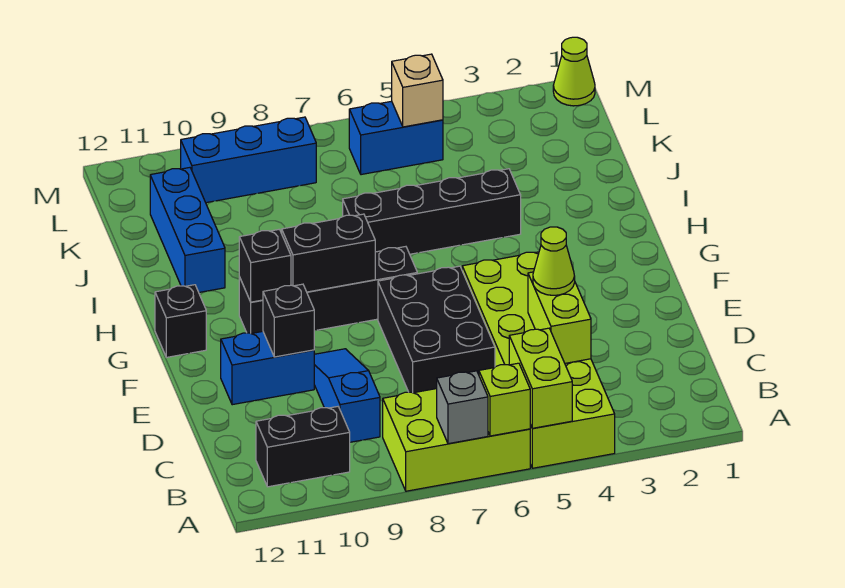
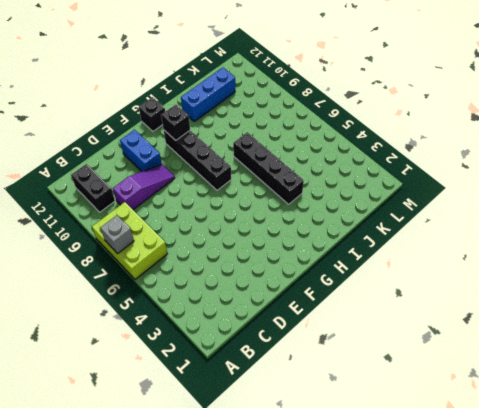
purple slope C9:E9 level 1 top C -> blue slope C9:E9 level 1 top C
none -> lime brick A4:F5 level 1
none -> black brick D6:F7 level 1
none -> blue brick L5:L6 level 1

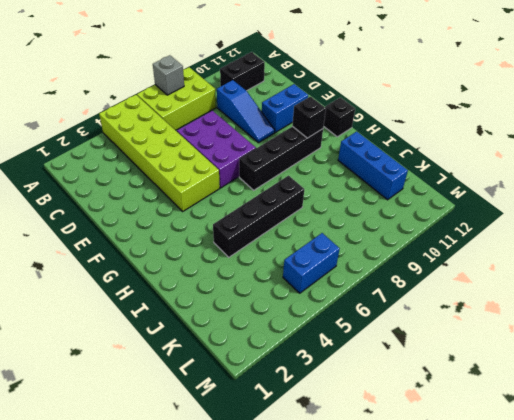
purple brick D6:F7 level 1 -> black brick D6:F7 level 1
none -> blue brick L8:L10 level 1
none -> lime cone M1 level 1
none -> lime brick A5:B5 level 2

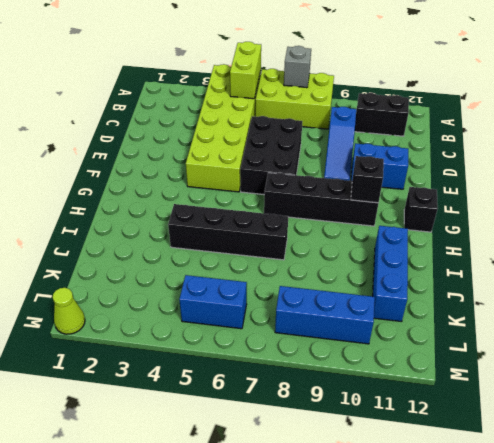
none -> lime brick A6 level 2
none -> lime brick C4:D4 level 2
none -> black brick E10 level 2

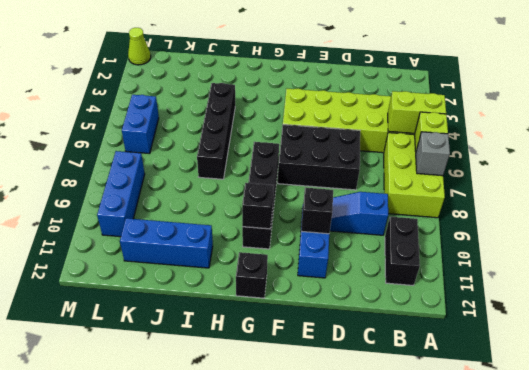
none -> lime brick C4:D4 level 2
none -> black brick G8:G9 level 2
none -> tan brick L5 level 2

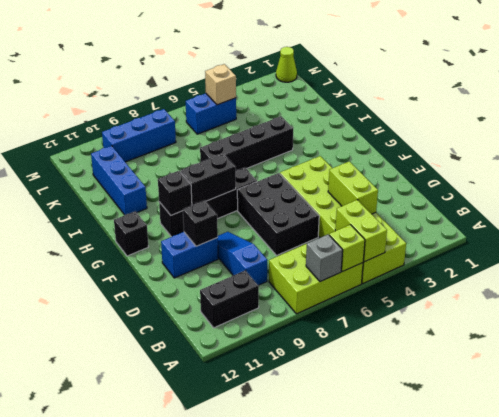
none -> lime cone D4 level 3

